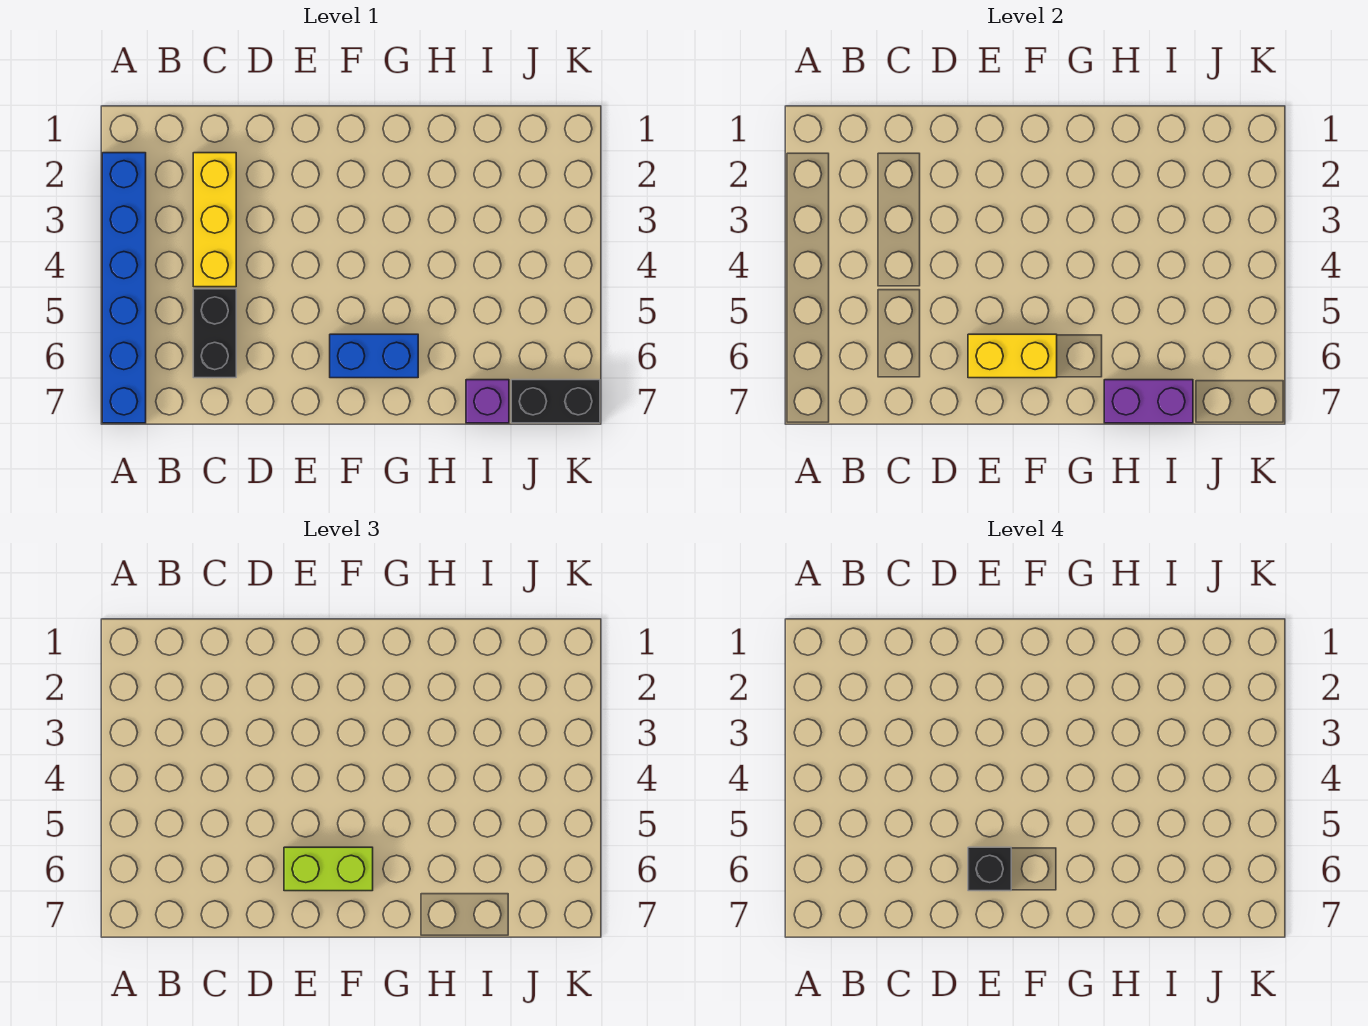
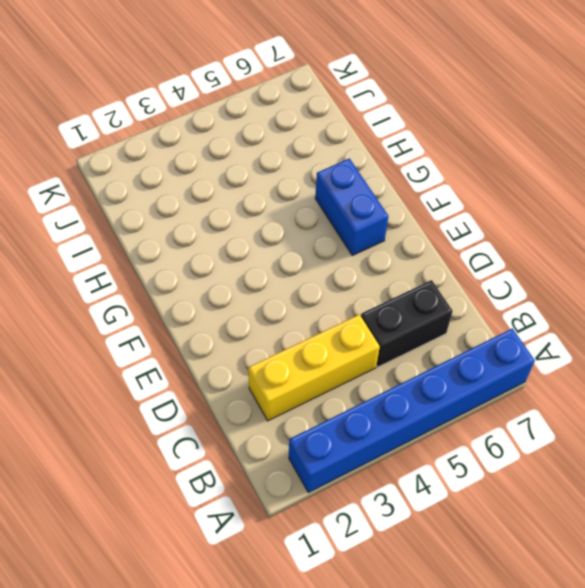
none -> purple brick I7 level 1
none -> black brick J7:K7 level 1

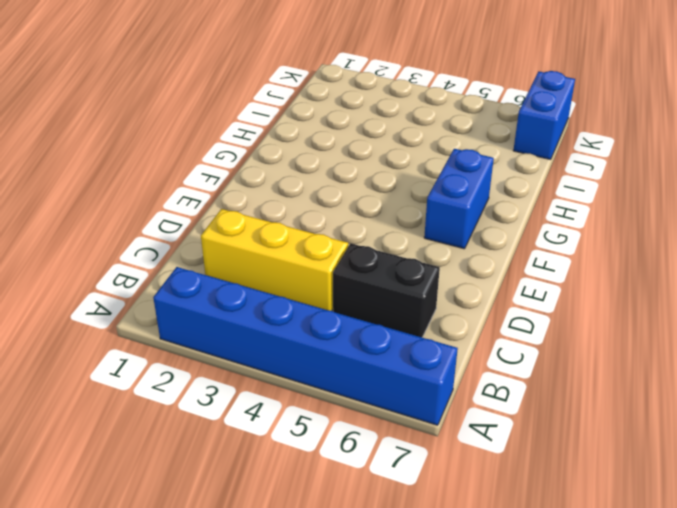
blue brick J7:K7 level 1 -> black brick J7:K7 level 1
none -> purple brick I7 level 1
none -> yellow brick E6:F6 level 2

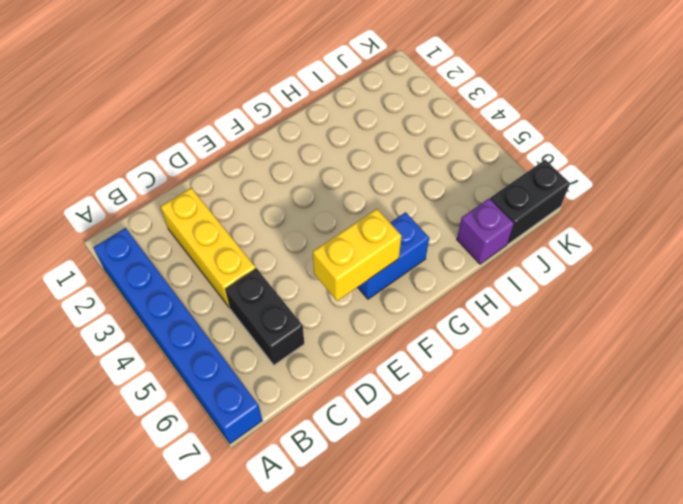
none -> purple brick H7:I7 level 2
none -> lime brick E6:F6 level 3

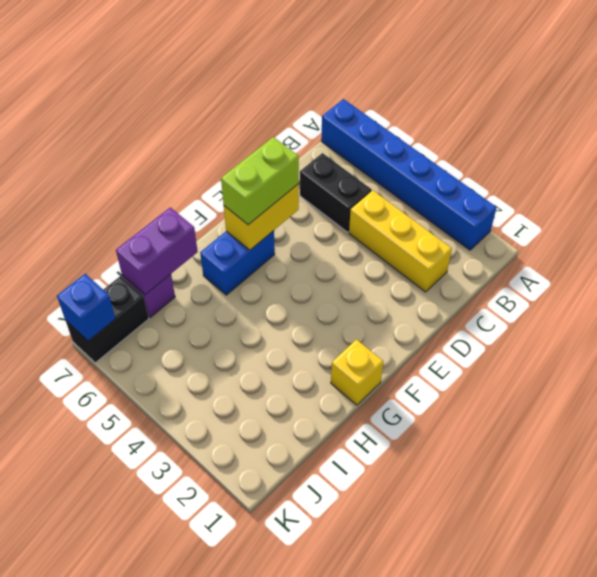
yellow brick G1 level 1 -> none
blue brick K7 level 2 -> none
none -> black brick E6 level 4

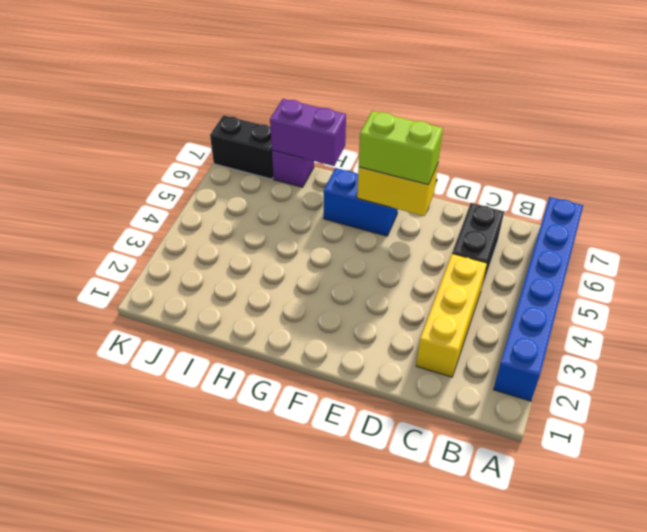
none -> black brick E6 level 4

